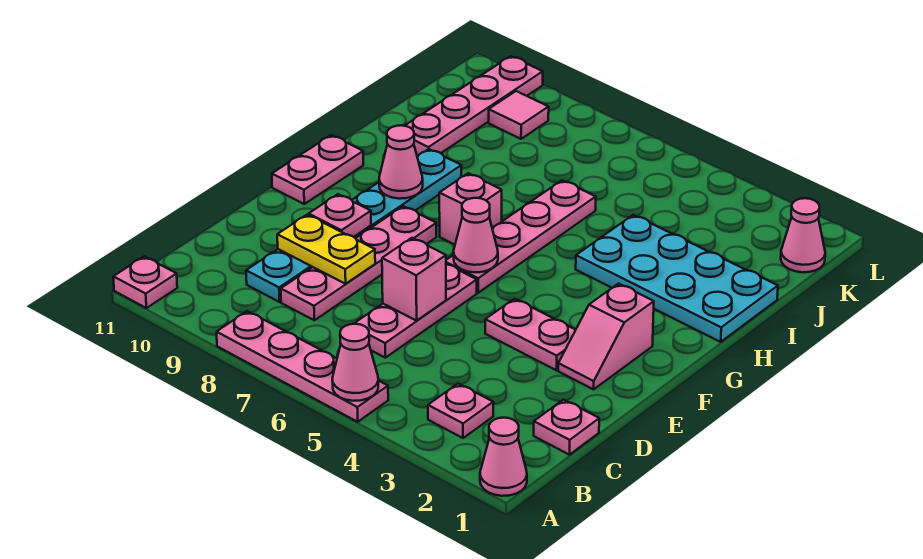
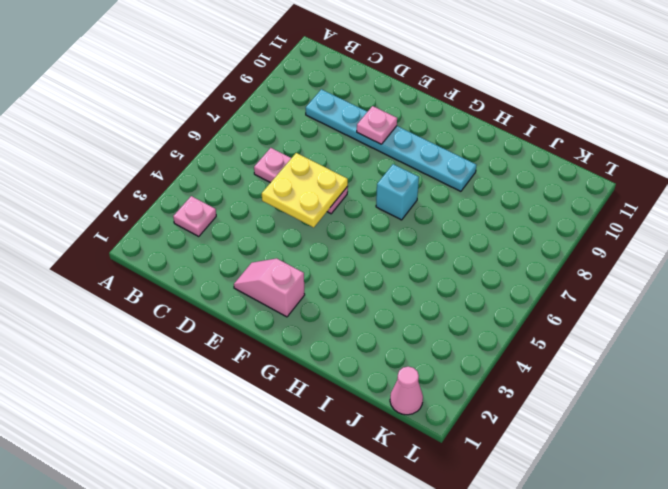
yellow plate D5:E6 level 2 -> pink brick D6 level 2
cyan brick G7 level 1 -> pink brick G7 level 1
none -> pink cone A1 level 1
none -> pink plate A5:A8 level 1
none -> pink plate A11 level 1

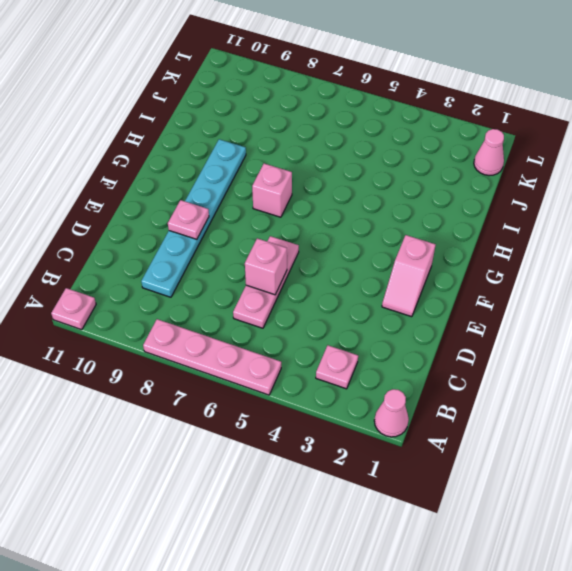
none -> pink plate C1 level 1
none -> pink plate C8:F8 level 1
none -> pink plate E3:E4 level 1

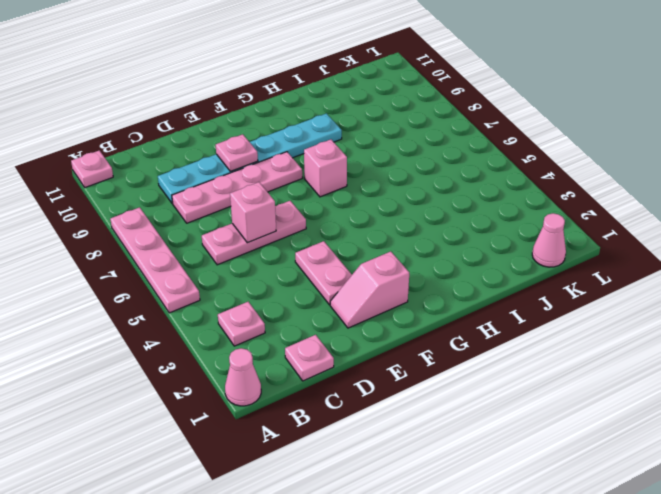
none -> pink plate F6:I6 level 1
none -> pink plate F11:G11 level 1
none -> cyan plate H1:I4 level 1

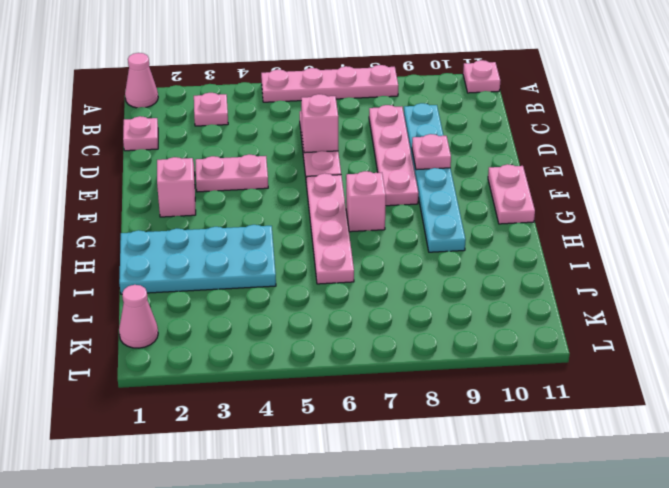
none -> pink plate I10:L10 level 1
none -> pink tile K9 level 1
none -> pink cone A5 level 2

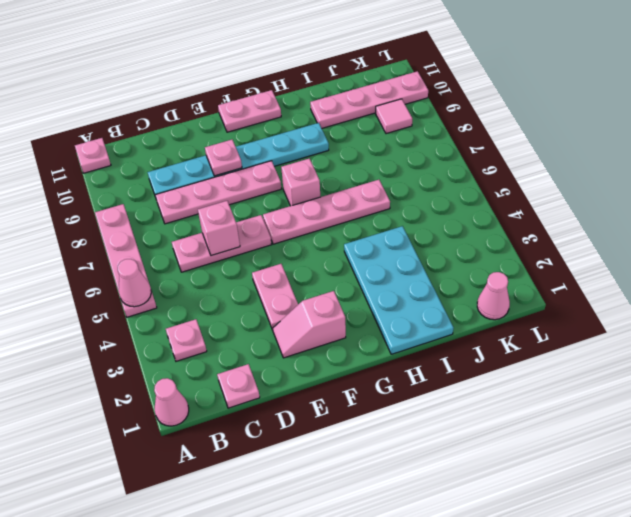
none -> yellow plate D8:D9 level 2
none -> pink cone F6 level 2
none -> pink cone G9 level 2

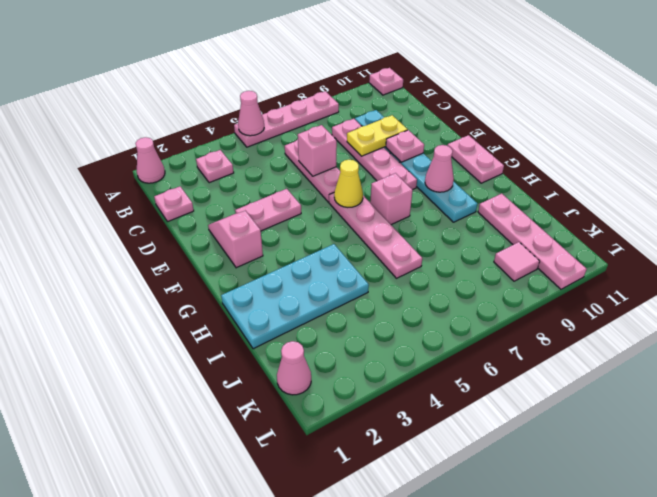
yellow cone F6 level 2 -> pink cone F6 level 2

